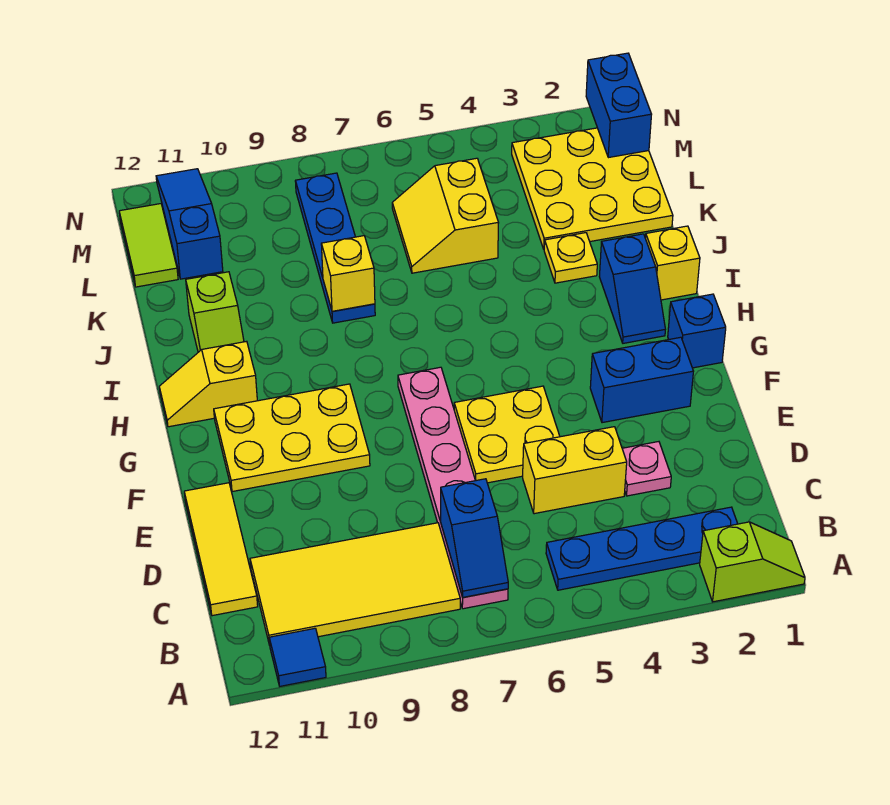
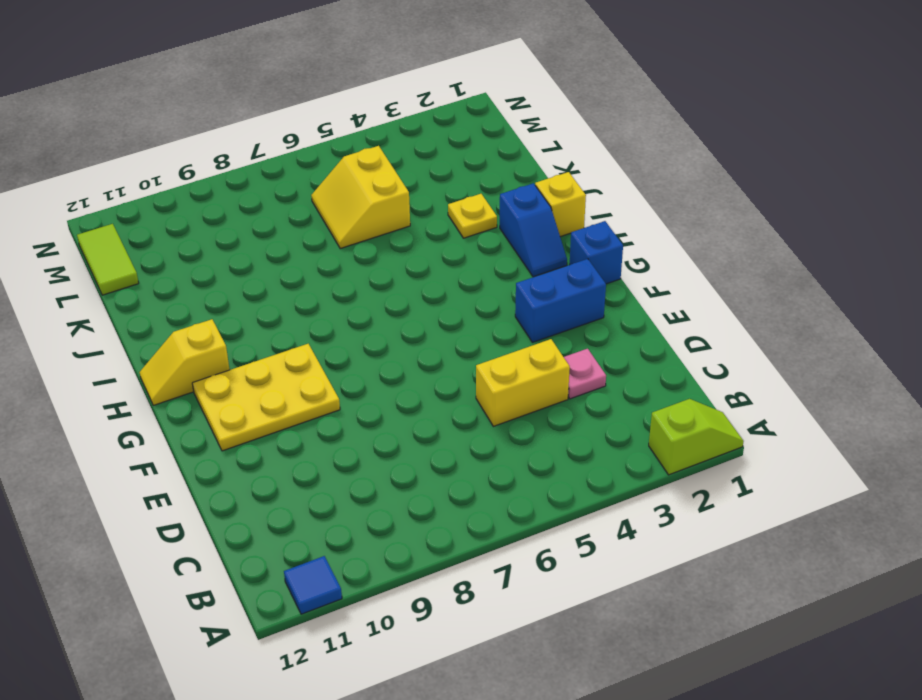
none -> blue plate B2:B5 level 1
none -> pink plate B7:G7 level 1
none -> yellow tile B8:C11 level 1

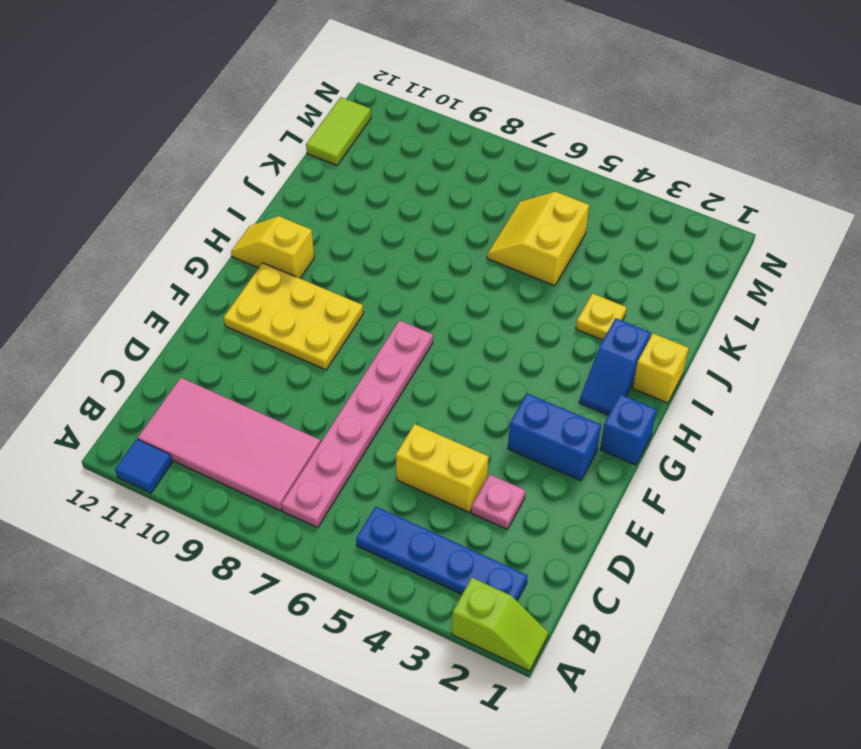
pink tile B8:C11 level 1 -> yellow tile B8:C11 level 1
none -> yellow tile C12:E12 level 1
none -> yellow plate E5:F6 level 1
none -> lime slope I11:J11 level 1 top J

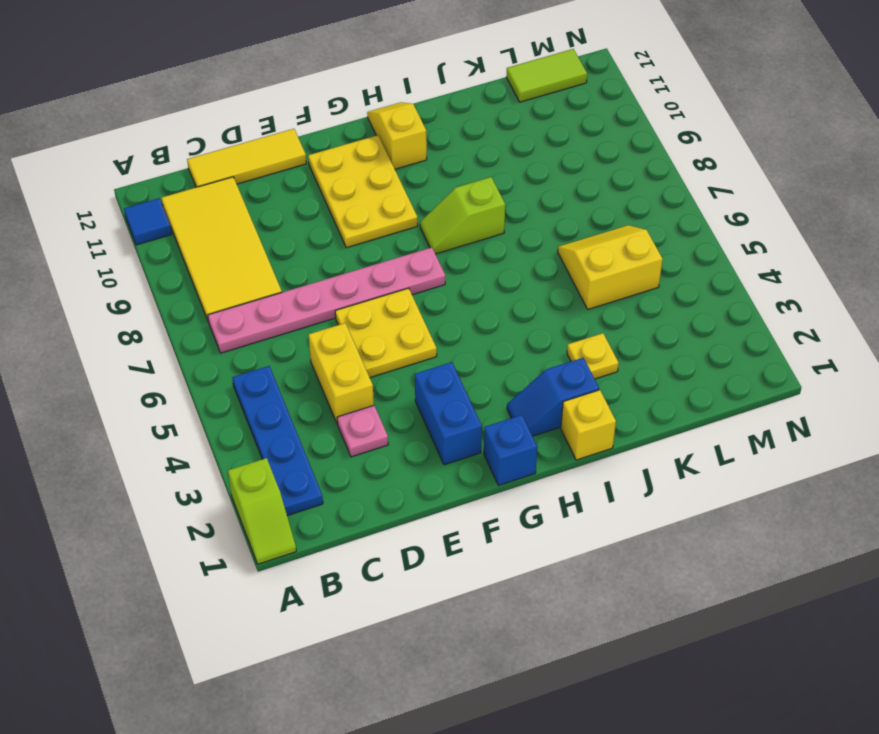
lime slope H8:I8 level 1 top I -> lime slope I11:J11 level 1 top J
none -> blue plate J8:M8 level 1
none -> yellow plate K1:M3 level 1
none -> blue slope L11:N11 level 1 top L

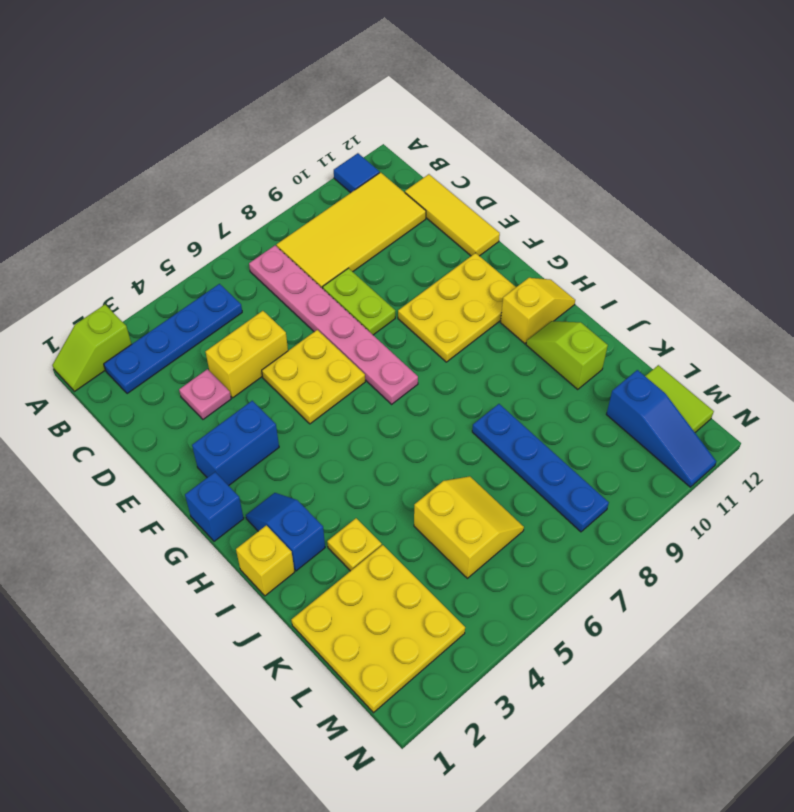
lime plate D8:E8 level 1 -> none
none -> blue slope B7:C7 level 2 top C
none -> yellow brick J8 level 2
none -> blue brick M1:N1 level 2

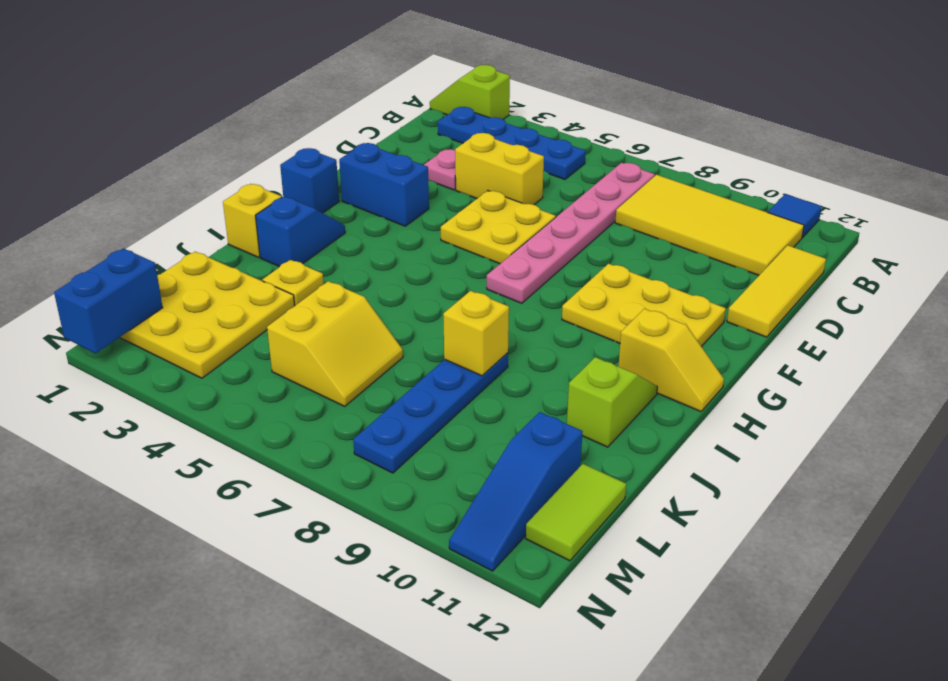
none -> blue slope B7:C7 level 2 top C

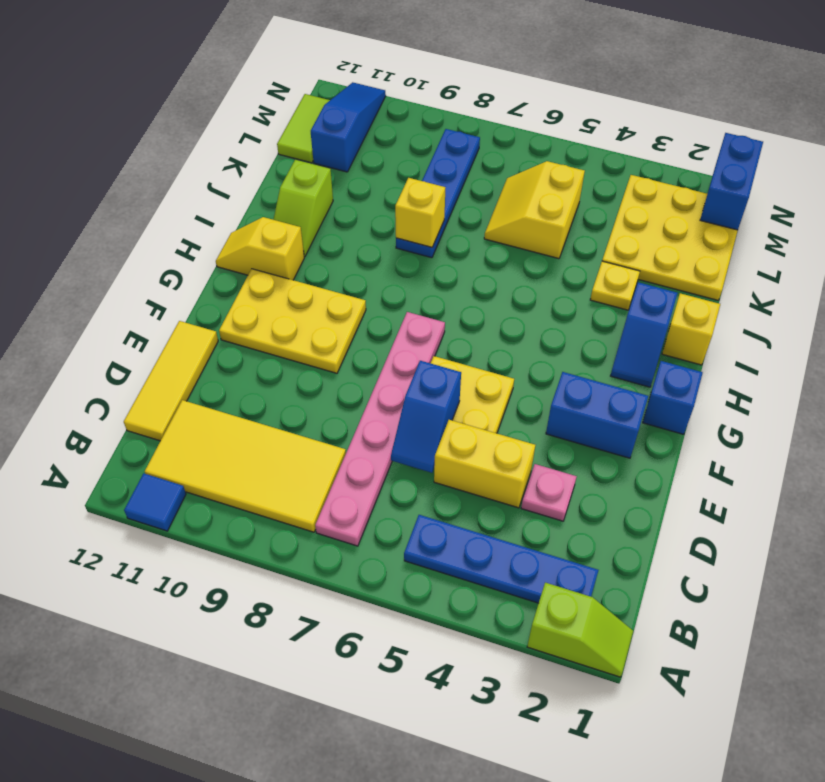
blue slope D6:E6 level 2 top E -> blue slope B7:C7 level 2 top C

